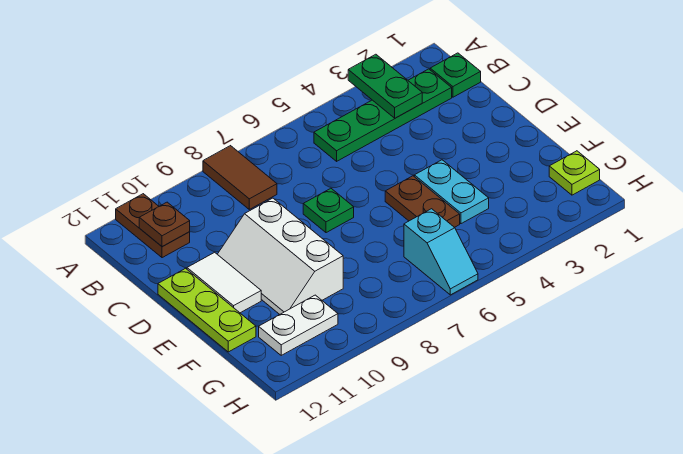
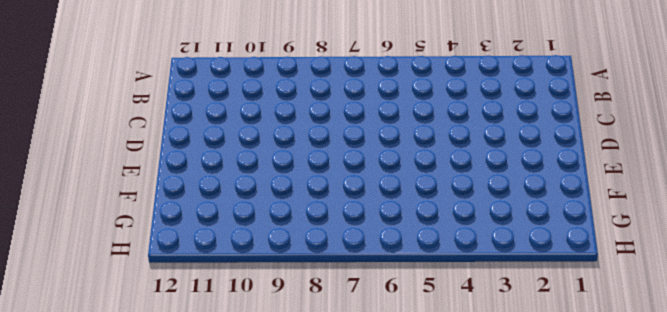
none -> brown tile A8:B8 level 1
none -> brown plate A11:B11 level 1
none -> green plate B1 level 1

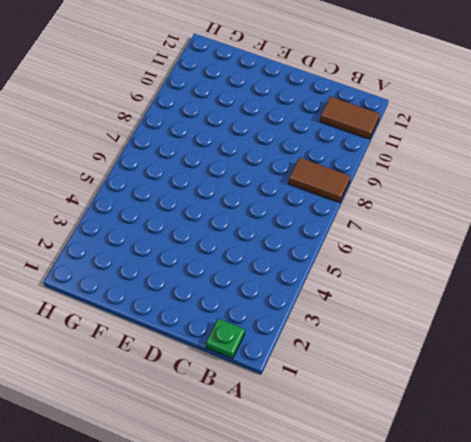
brown tile A11:B11 level 1 -> brown plate A11:B11 level 1
none -> green plate B2:B5 level 1
none -> green plate D7 level 1
none -> white slope D9:F10 level 1 top 9

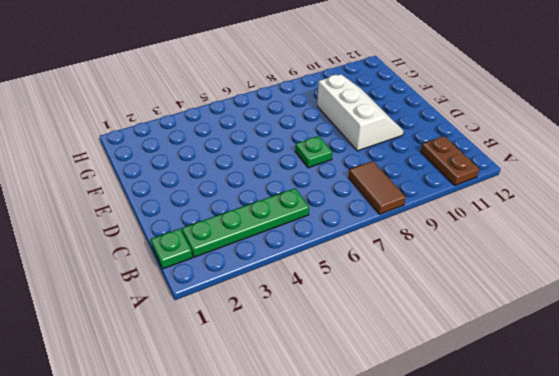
none -> white tile D11:E11 level 1
none -> lime plate D12:F12 level 1
none -> cyan plate E4:F4 level 1

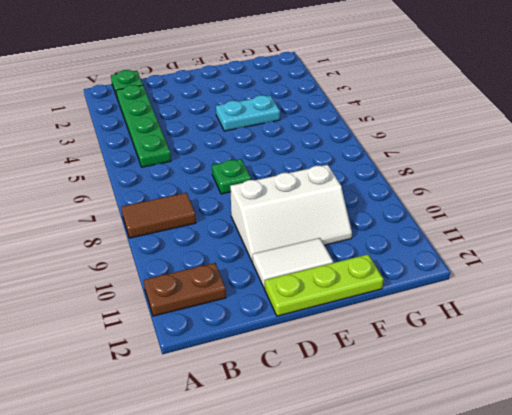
none -> brown plate E5:F5 level 1
none -> lime plate G1 level 1
none -> cyan slope G6:H6 level 1 top G

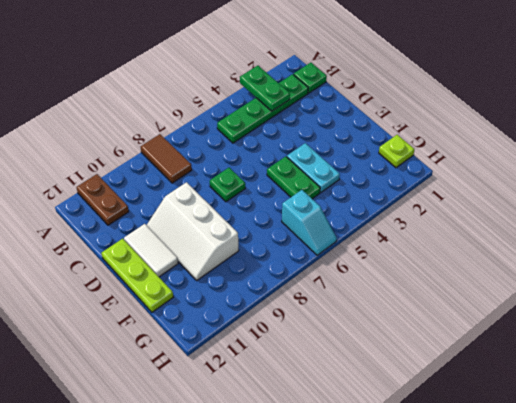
green plate E5:F5 level 1 -> brown plate E5:F5 level 1
none -> white plate G10:G11 level 1
none -> brown plate B11 level 2

